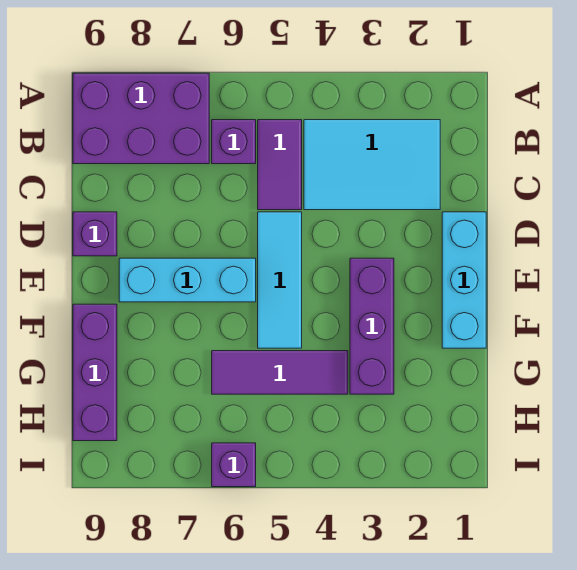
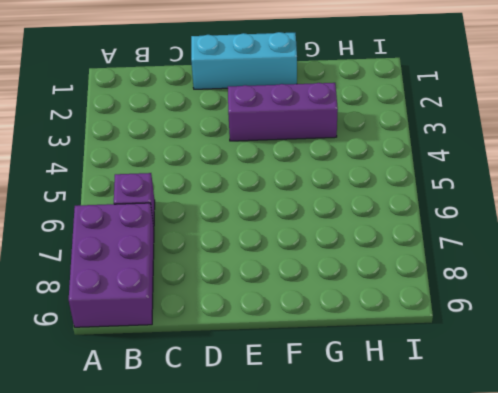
none -> cyan tile B2:C4 level 1
none -> purple tile B5:C5 level 1
none -> cyan tile D5:F5 level 1

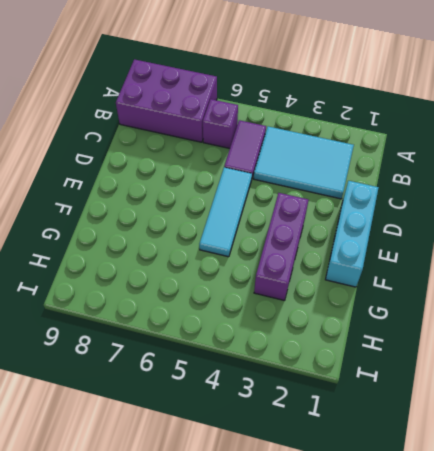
none -> purple brick D9 level 1
none -> cyan brick E6:E8 level 1
none -> purple brick F9:H9 level 1

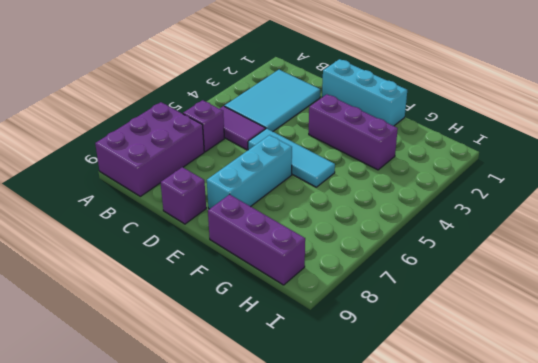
none -> purple tile G4:G6 level 1
none -> purple brick I6 level 1

